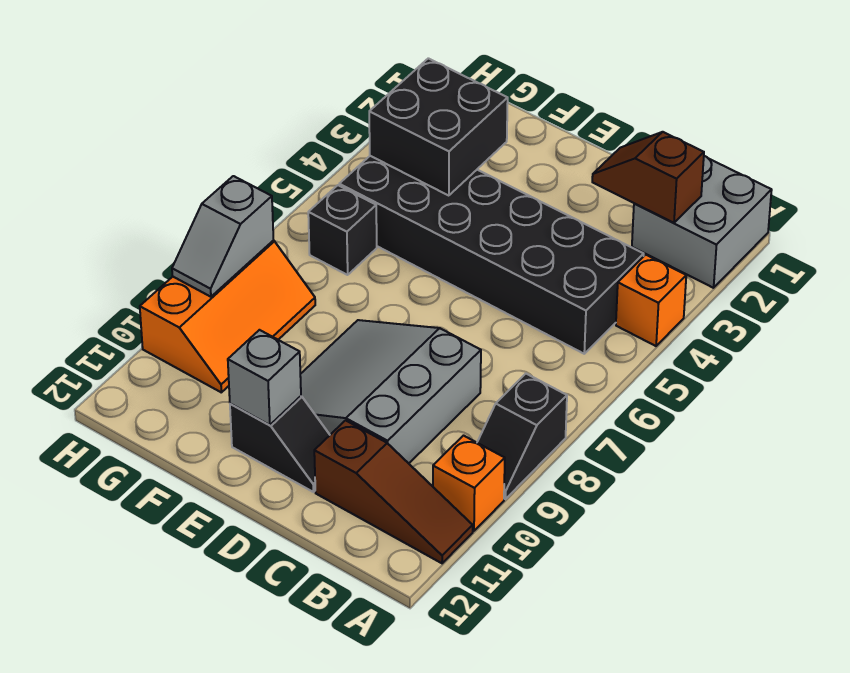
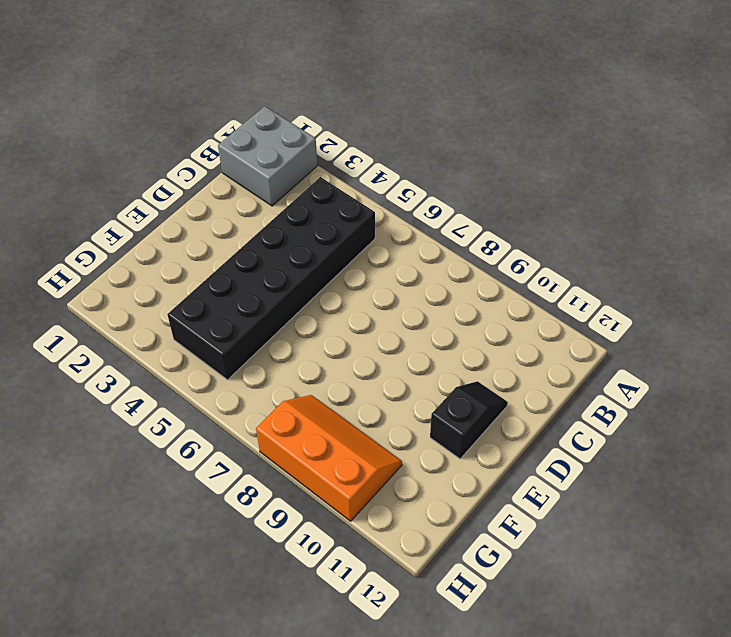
none -> orange brick A4 level 1
none -> black slope A8:A9 level 1 top 8
none -> orange brick A10 level 1

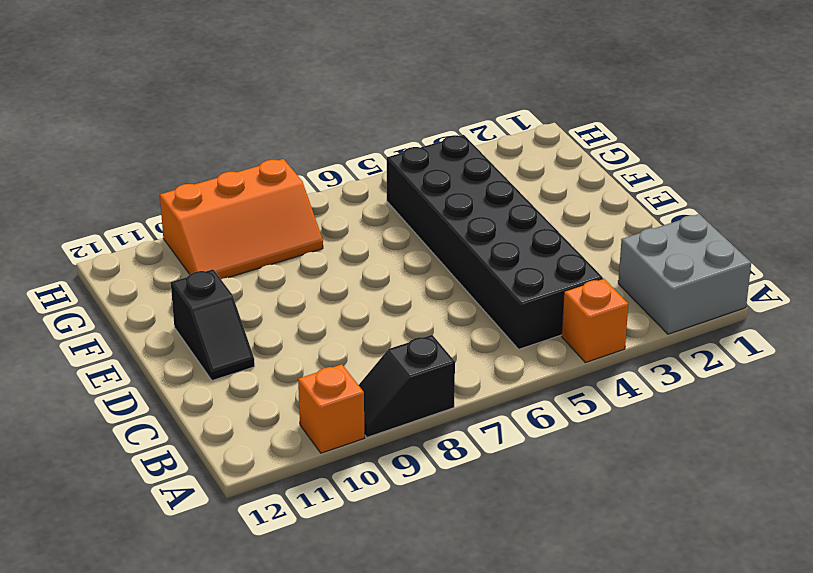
none -> brown slope A11:C11 level 1 top C
none -> grey slope C8:E10 level 1 top C
none -> black brick G6 level 1

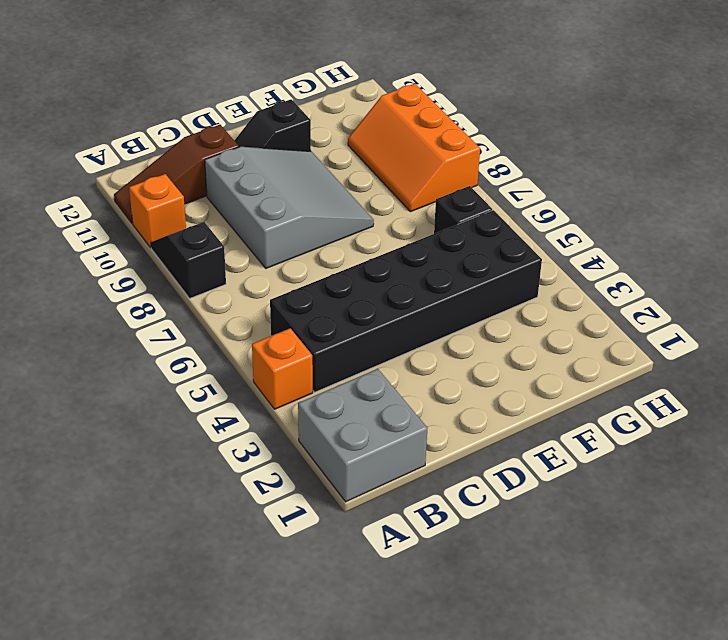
none -> brown slope B2:C2 level 2 top B
none -> grey brick E11 level 2
none -> black brick F3:G4 level 2

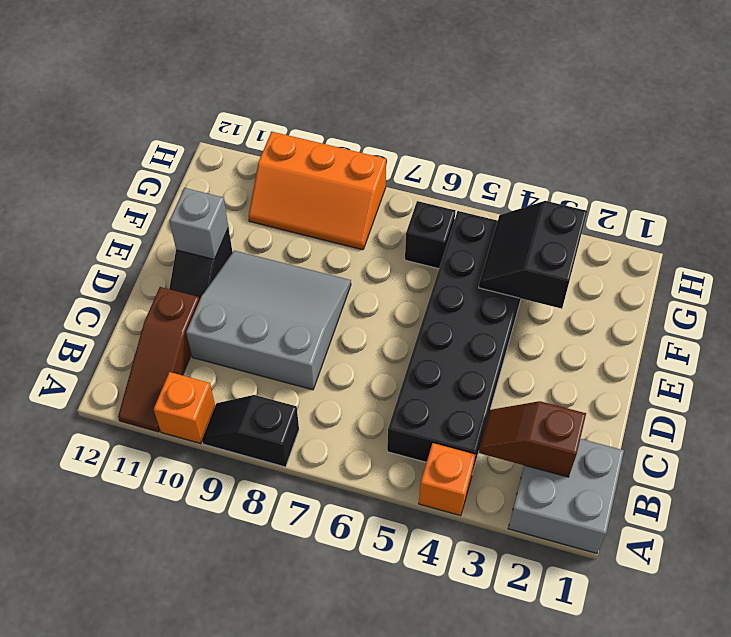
brown slope B2:B3 level 2 top 2 -> brown slope B2:C2 level 2 top B
black slope F3:G4 level 2 top 3 -> black brick F3:G4 level 2
none -> grey slope H8:H9 level 2 top 8

